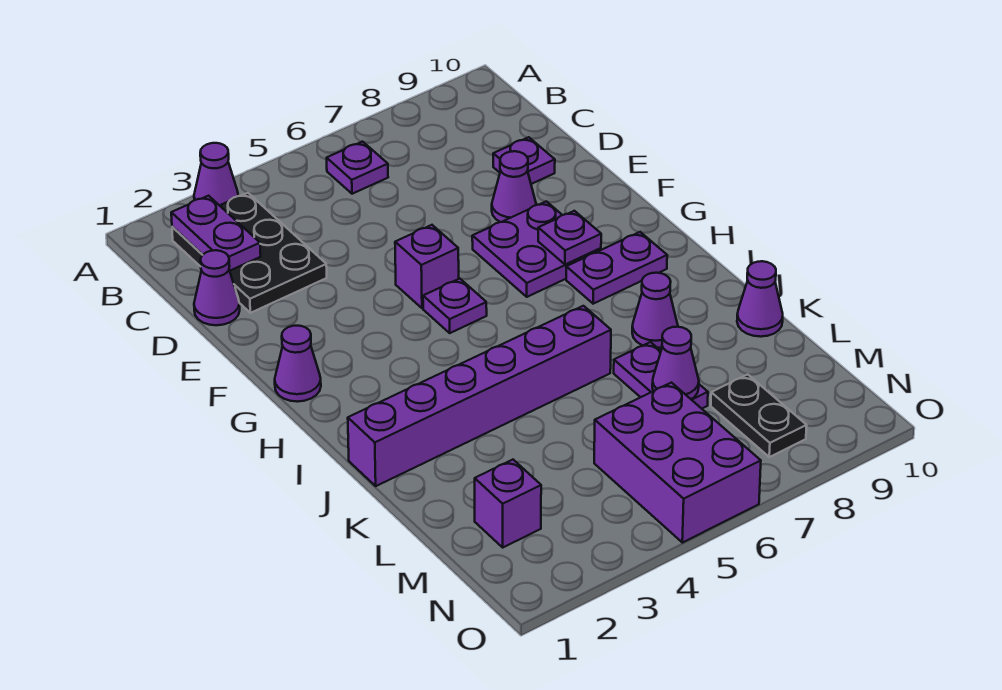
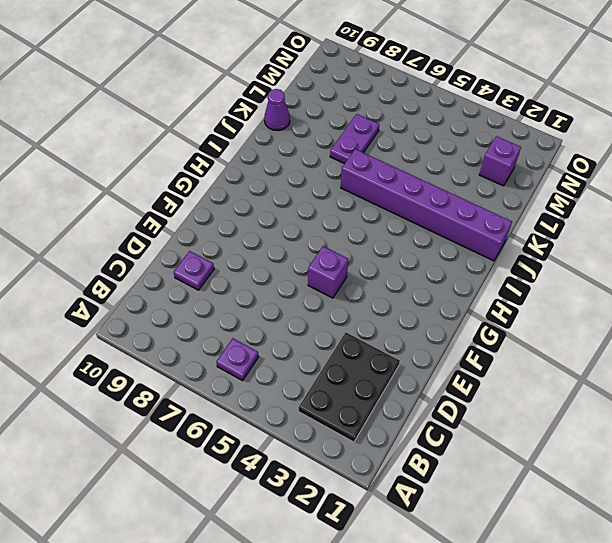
none -> purple cone A3 level 1
none -> purple cone D1 level 1
none -> purple cone E8 level 1

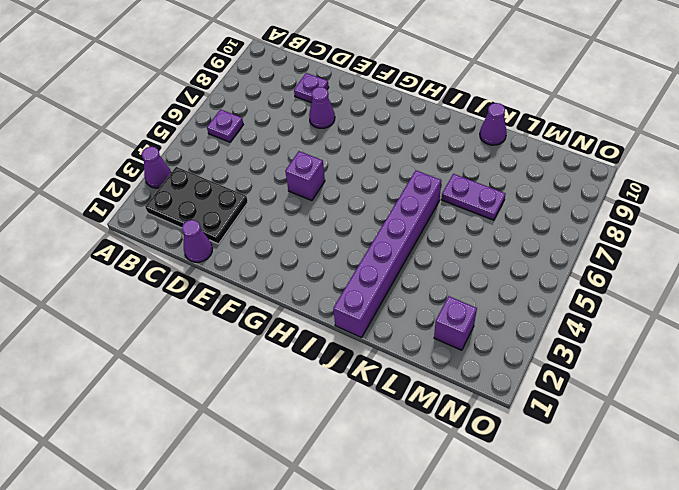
none -> purple plate F7:G8 level 1
none -> purple cone G1 level 1
none -> purple plate G5 level 1

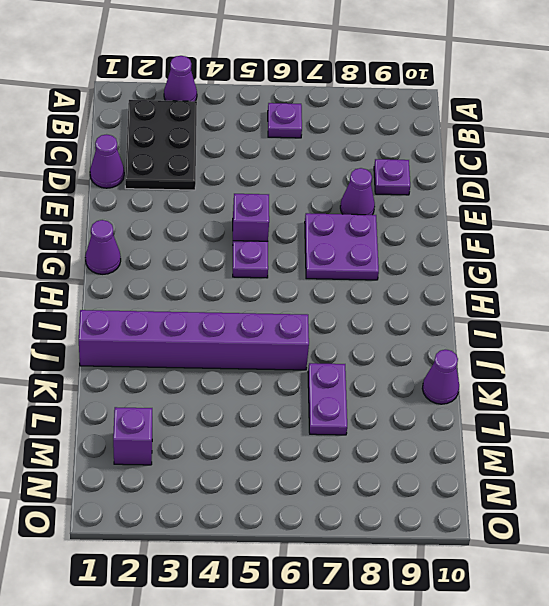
none -> purple plate H8:H9 level 1
none -> purple cone J8 level 1
none -> purple brick M5:O6 level 1

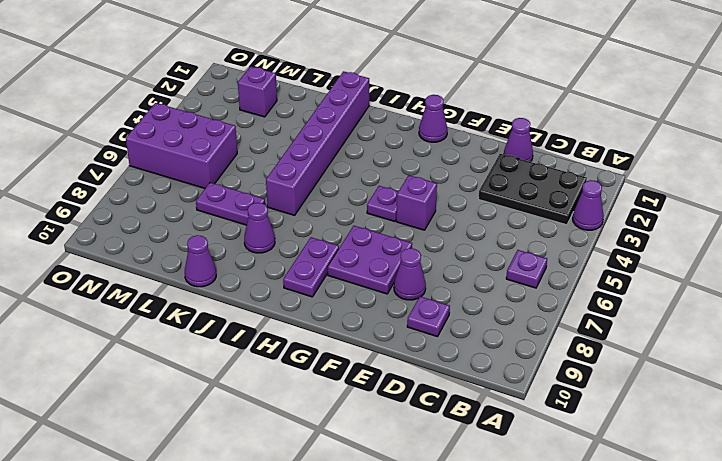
none -> black plate M8:N8 level 1
none -> purple plate B2:C2 level 2
none -> purple plate G8 level 2

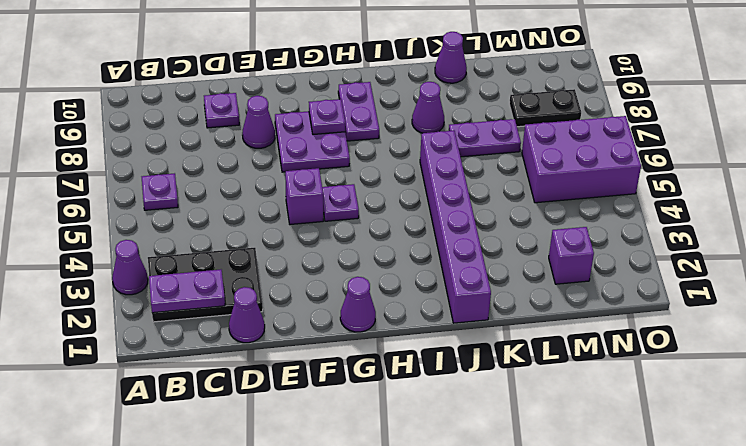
none -> purple cone L7 level 2

